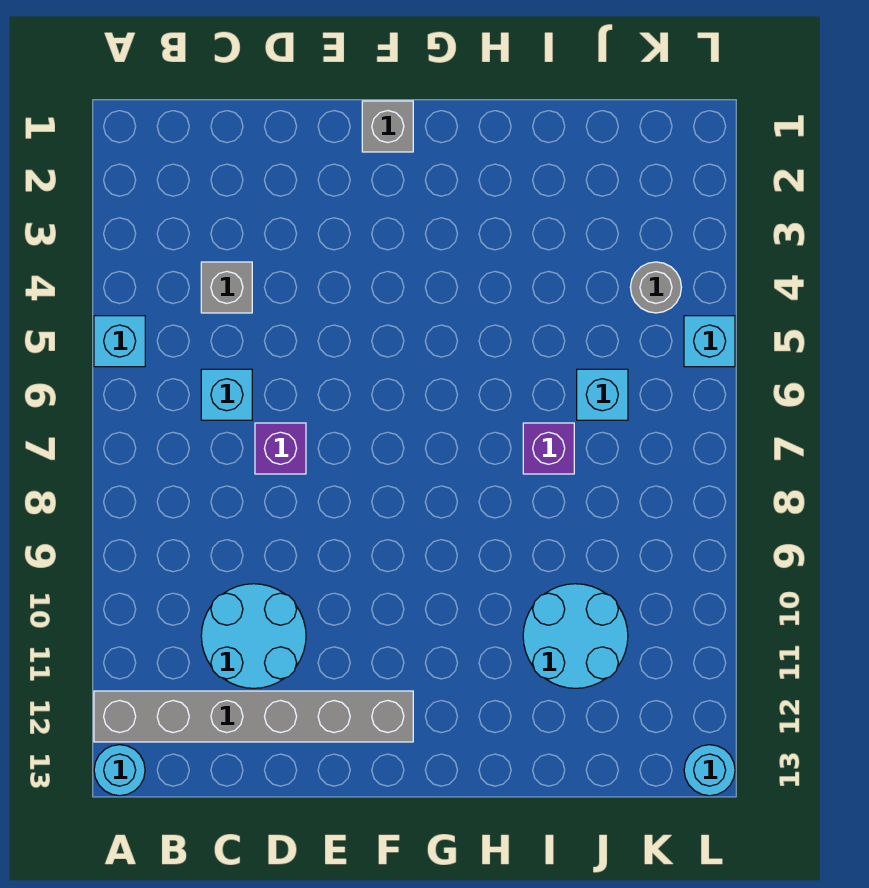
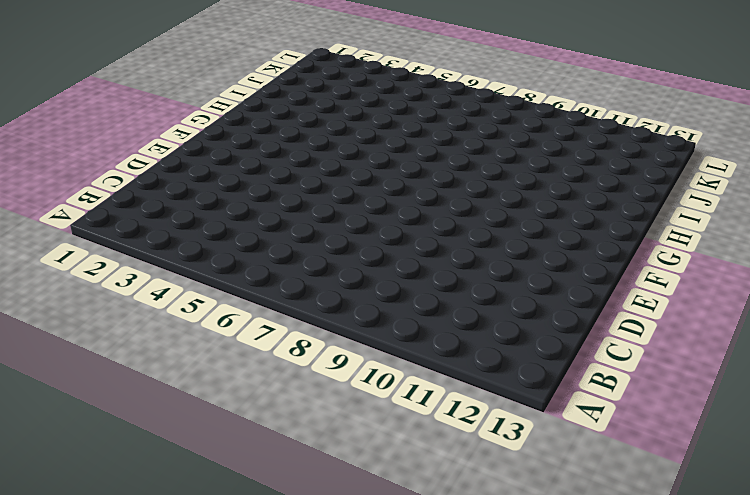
none -> cyan brick A5 level 1
none -> grey brick A12:F12 level 1
none -> cyan round brick A13 level 1

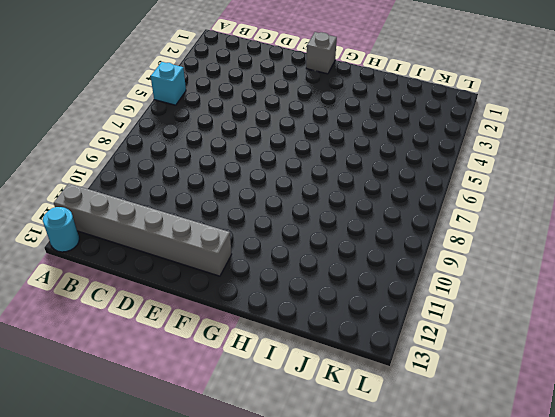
none -> grey brick C4 level 1
none -> cyan brick C6 level 1
none -> cyan round brick C10:D11 level 1

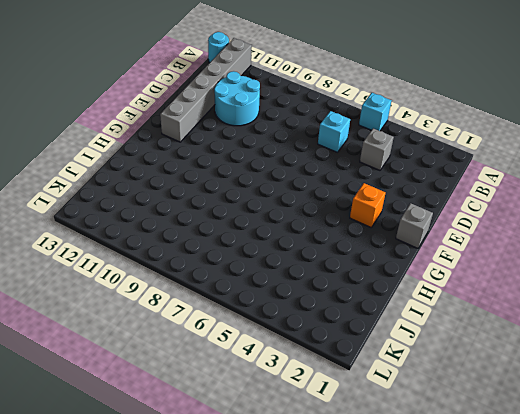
orange brick F3 level 1 -> none
none -> purple brick D7 level 1
none -> purple brick I7 level 1
none -> cyan round brick I10:J11 level 1

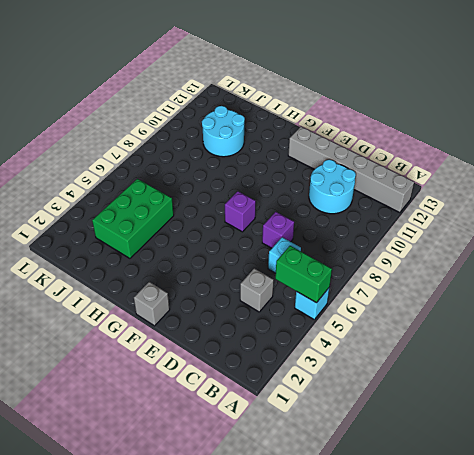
green brick A5:B5 level 2 -> none
purple brick F7 level 1 -> purple brick I7 level 1
green brick I3:J5 level 1 -> none
none -> cyan round brick A13 level 1
none -> cyan brick J6 level 1
none -> grey round brick K4 level 1

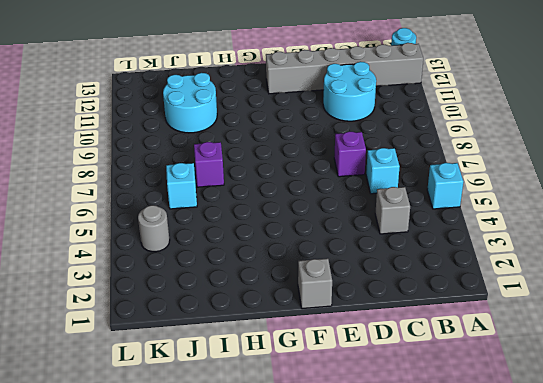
none -> cyan brick L5 level 1
none -> cyan round brick L13 level 1

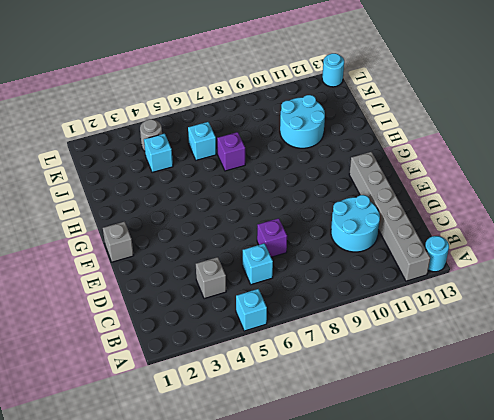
cyan brick J4 level 1 -> cyan brick L5 level 1

